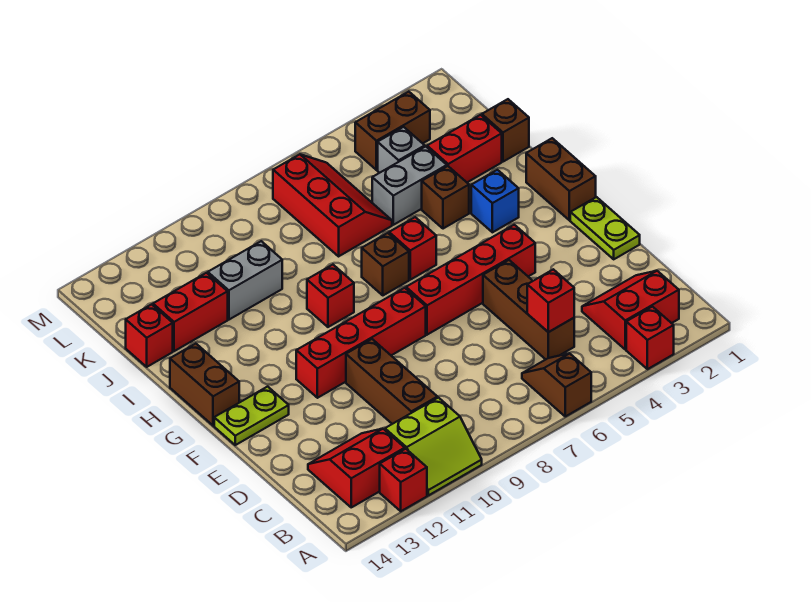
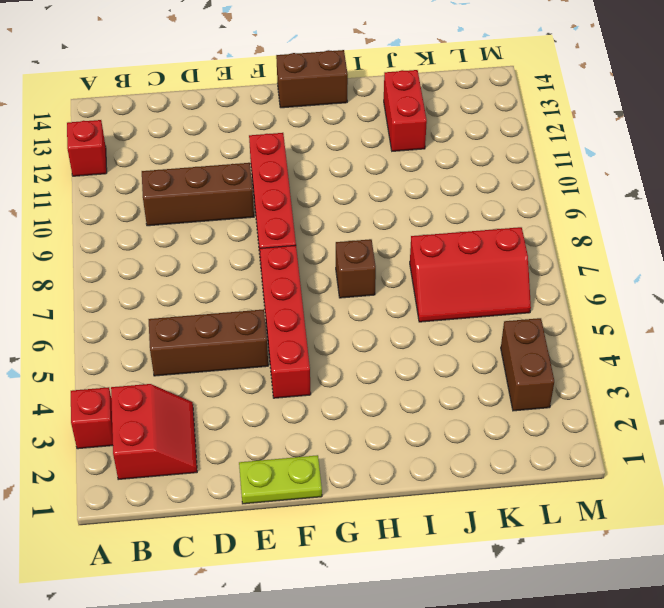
none -> brown slope A6:B6 level 1 top A
none -> lime slope A10:B11 level 1 top B
none -> red slope B12:C13 level 1 top B

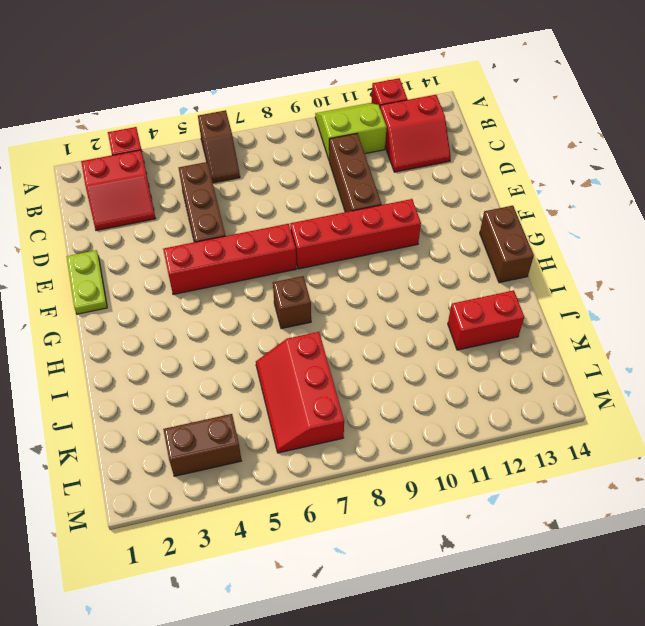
none -> lime plate F13:F14 level 1
none -> brown brick G1:H1 level 1
none -> blue brick H3 level 1

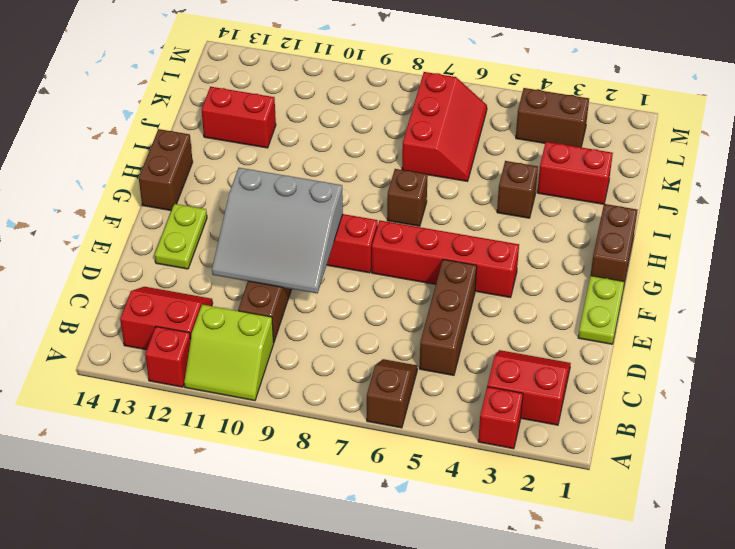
grey slope D9:F11 level 2 top F -> none
lime plate E13:F13 level 1 -> lime plate F13:F14 level 1
none -> blue brick H3 level 1
none -> red brick H6 level 1
none -> red brick H9 level 1

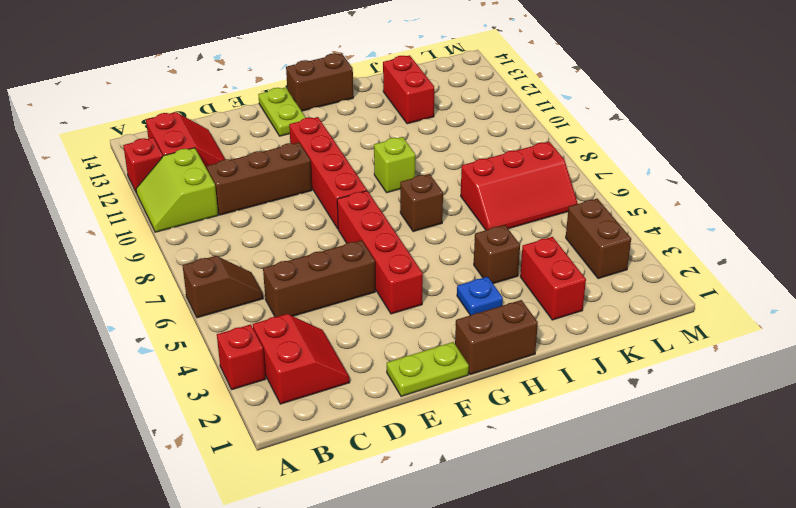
blue plate H3 level 1 -> blue brick H3 level 1
lime brick H9 level 1 -> red brick H9 level 1
none -> red brick H6 level 1
none -> brown brick J1 level 1
none -> grey brick J4:J5 level 1

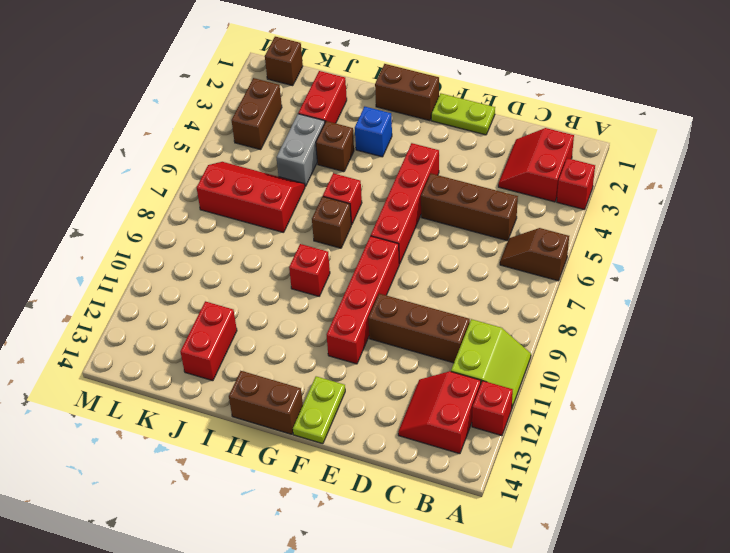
brown brick L1 level 1 -> brown brick J1 level 1
none -> grey brick J10:J11 level 1
none -> red brick J14 level 1
none -> grey brick K4 level 1

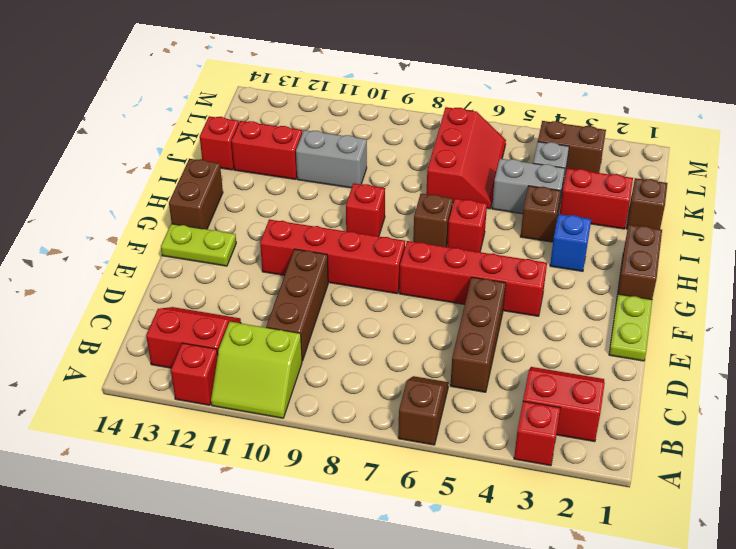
none -> red brick C5 level 2

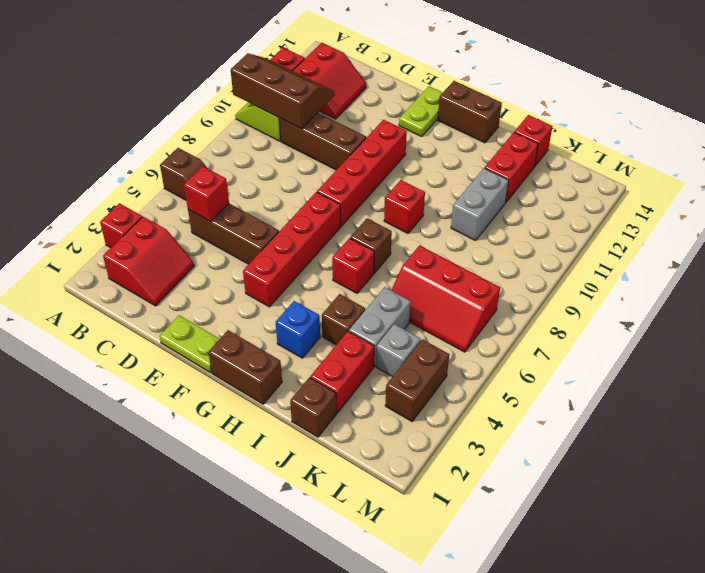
brown slope A10:C11 level 2 top 10 -> none

